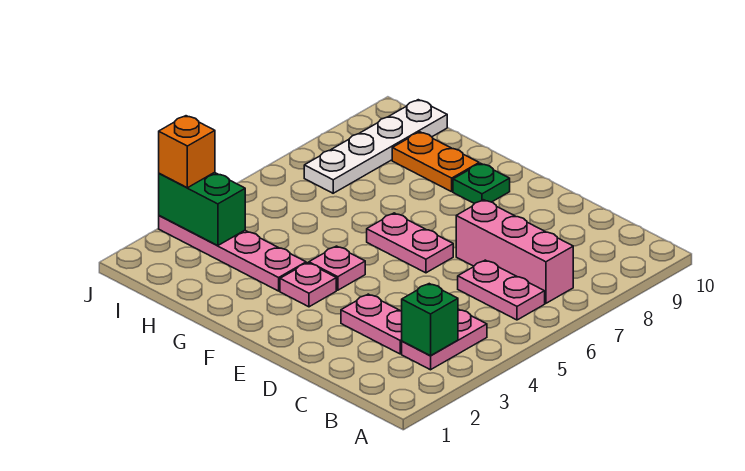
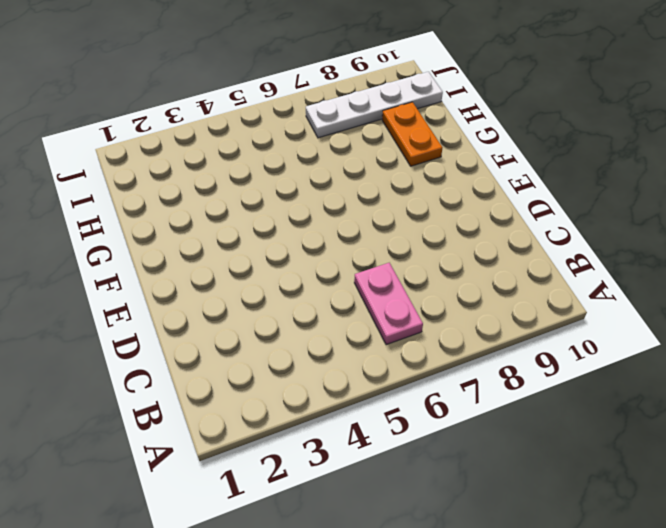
none -> pink plate B3:B4 level 1
none -> pink brick B7:D7 level 1
none -> pink plate C3:D3 level 1

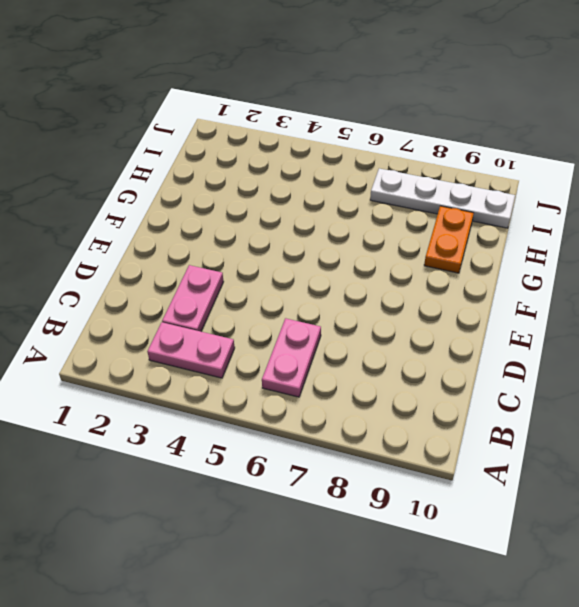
none -> pink brick B7:D7 level 1
none -> pink plate E6:F6 level 1
none -> pink plate F3 level 1

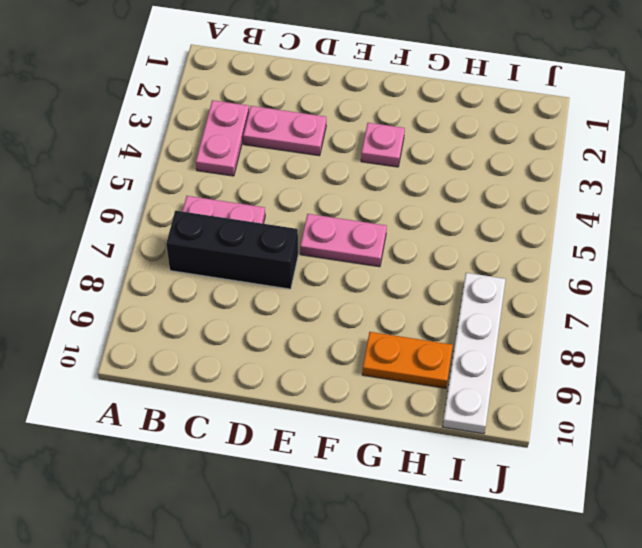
black brick B7:D7 level 1 -> pink brick B7:D7 level 1
none -> pink plate F4 level 1
none -> green plate F9 level 1
none -> pink plate G3:J3 level 1

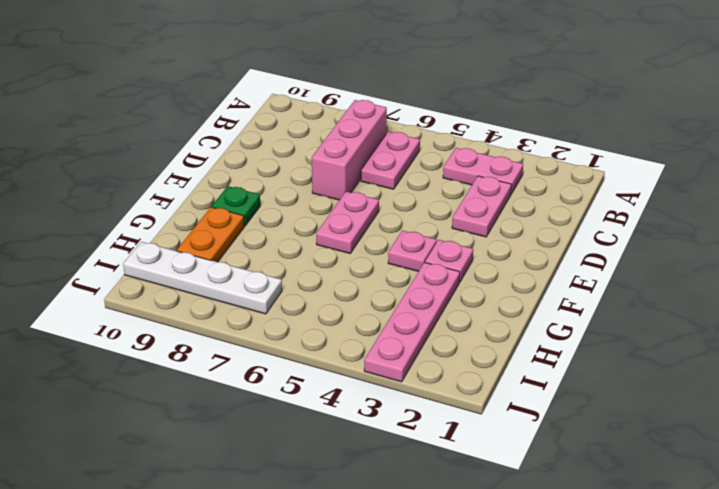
none -> green brick B3 level 2
none -> green brick I3:J3 level 2
none -> orange brick J3 level 3

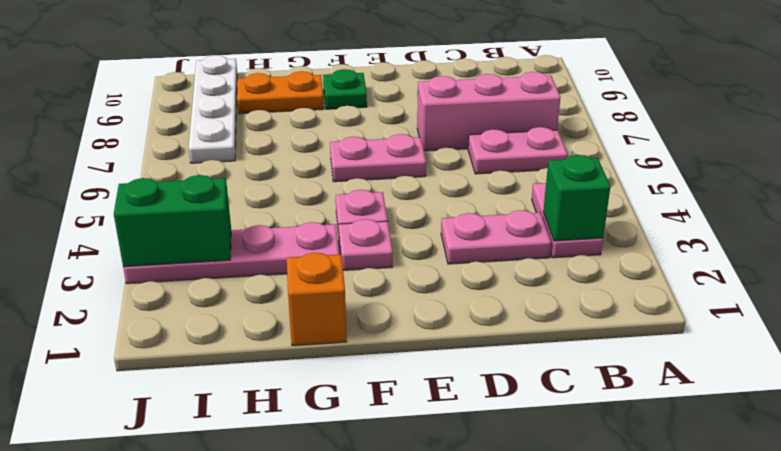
orange brick G1 level 1 -> orange brick J3 level 3

